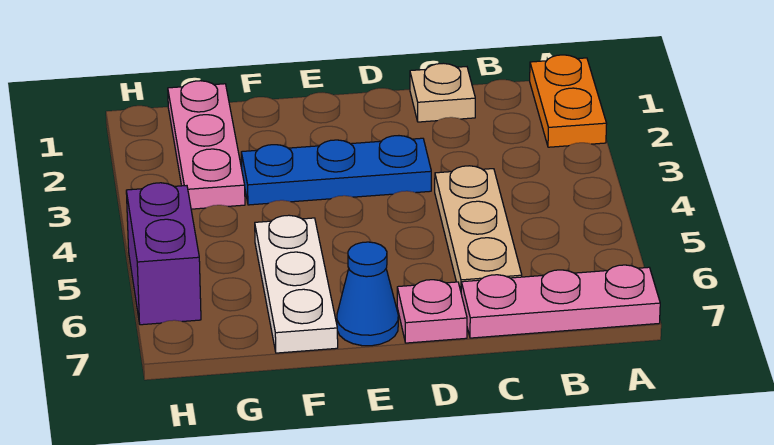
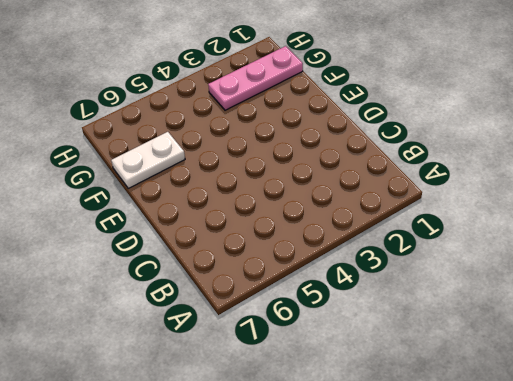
white plate F6:F7 level 1 -> white plate F5:F7 level 1
none -> orange plate A1:A2 level 1
none -> pink plate A7:C7 level 1

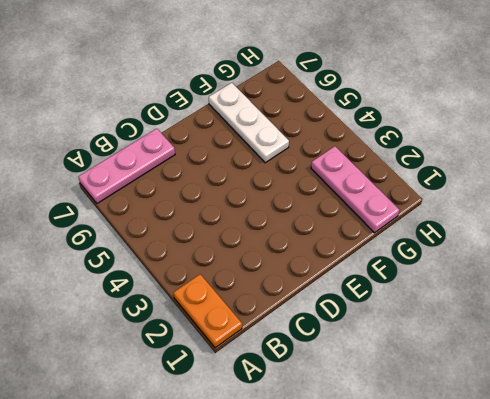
none -> tan plate C1 level 1
none -> tan plate C4:C6 level 1

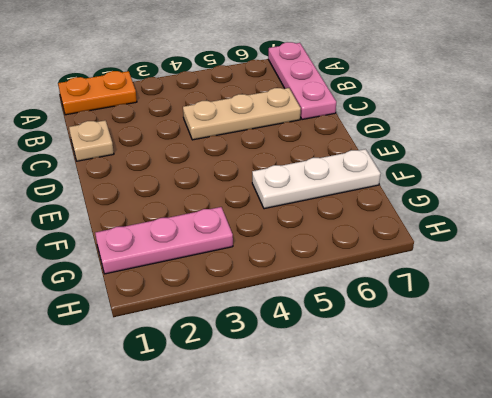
none -> blue plate D3:F3 level 1
none -> pink plate D7 level 1

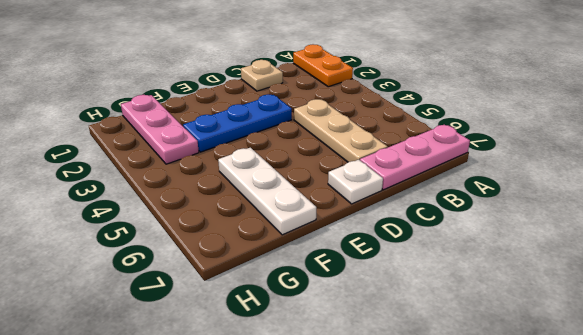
white plate D7 level 1 -> pink plate D7 level 1
none -> blue cone E7 level 1
none -> purple brick H5:H6 level 1

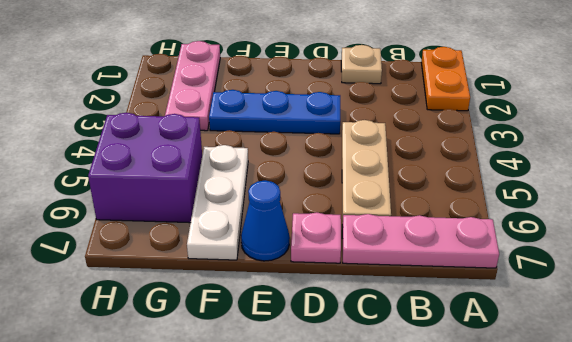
purple brick G5:H6 level 1 -> purple brick H5:H6 level 1

